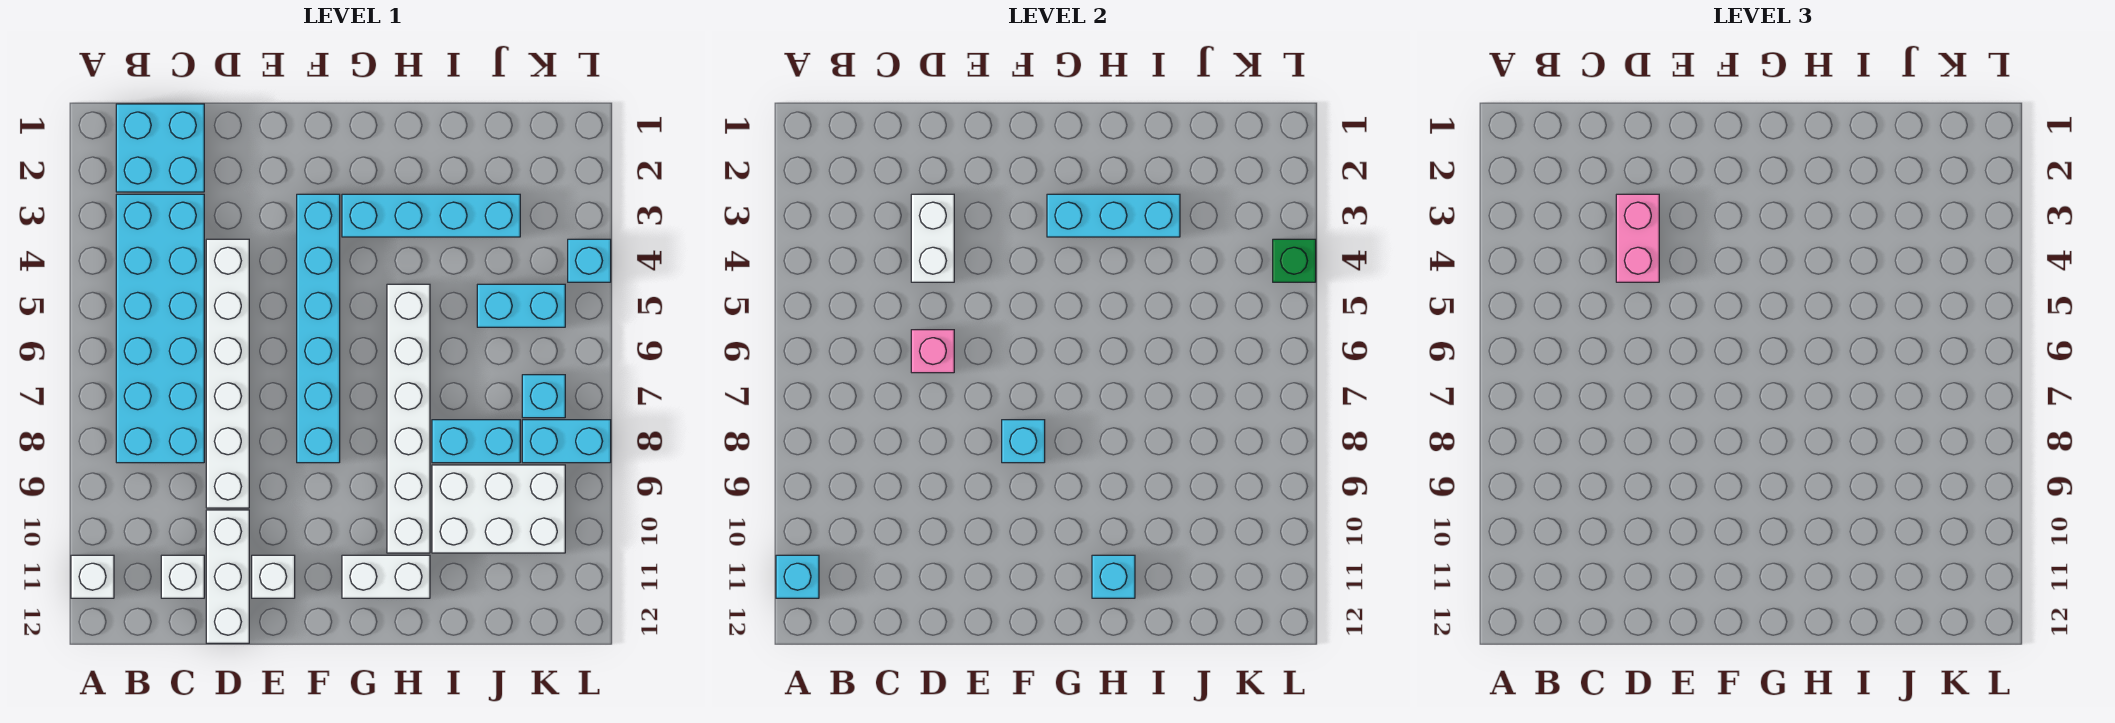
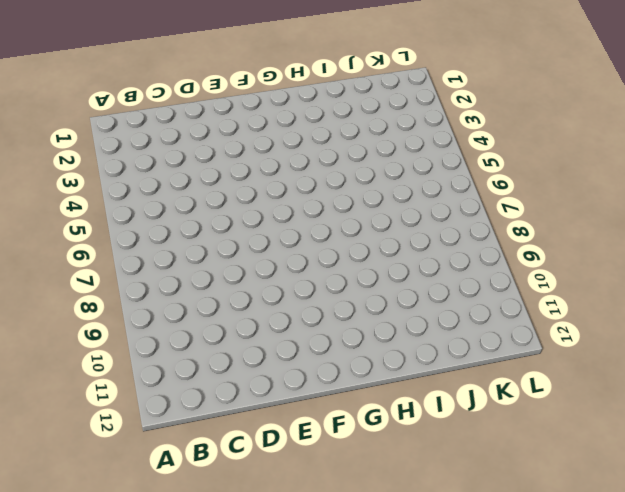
none -> white brick A11 level 1
none -> cyan brick B1:C2 level 1
none -> cyan brick B3:C8 level 1

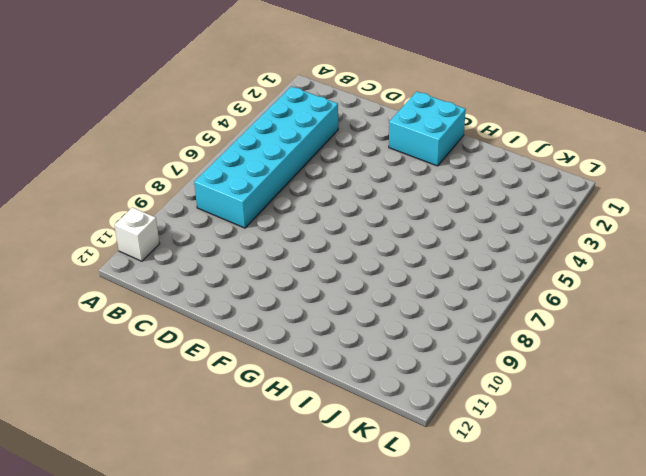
cyan brick F1:G2 level 1 -> cyan brick B1:C2 level 1
none -> white brick C11 level 1
none -> white brick D4:D9 level 1
none -> white brick D10:D12 level 1

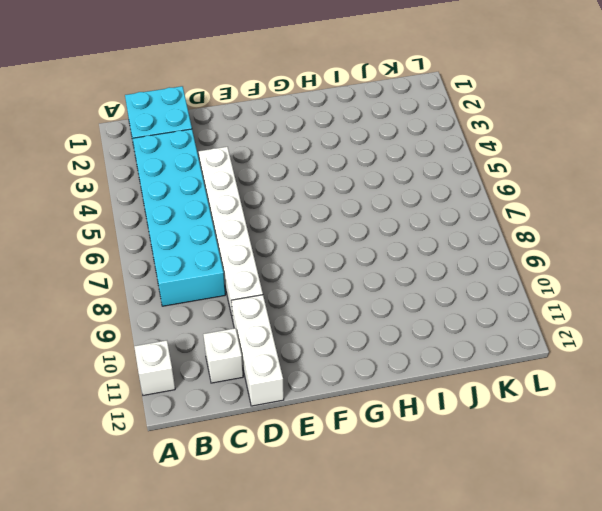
none -> white brick E11 level 1
none -> cyan brick F3:F8 level 1
none -> cyan brick G3:J3 level 1

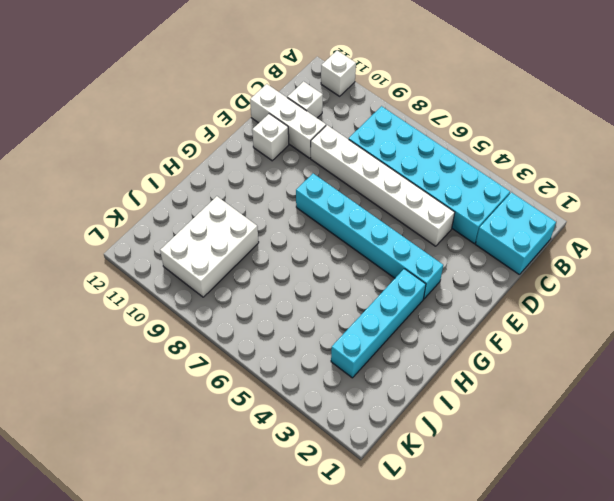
none -> white brick G11:H11 level 1
none -> white brick H5:H10 level 1
none -> cyan brick I8:J8 level 1

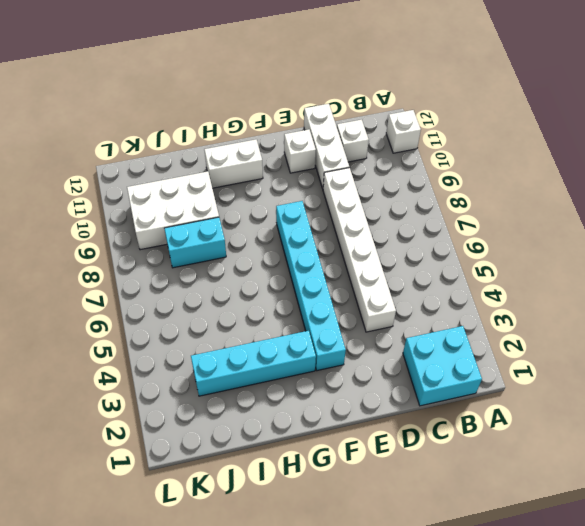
none -> cyan brick B3:C8 level 1
none -> white brick H5:H10 level 1
none -> cyan brick J5:K5 level 1

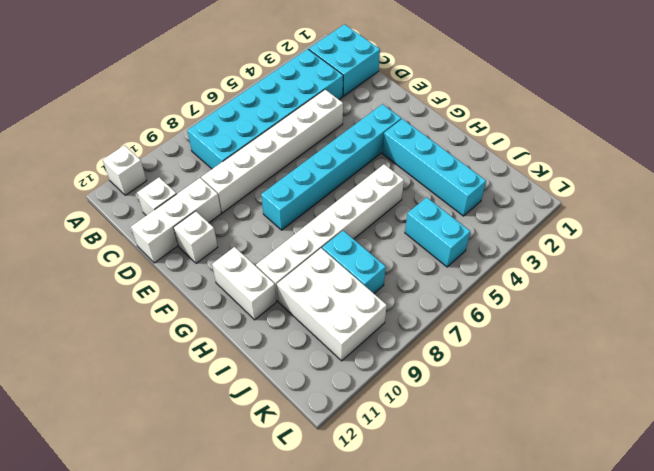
none -> cyan brick K7 level 1
none -> cyan brick K8:L8 level 1
none -> cyan brick L4 level 1

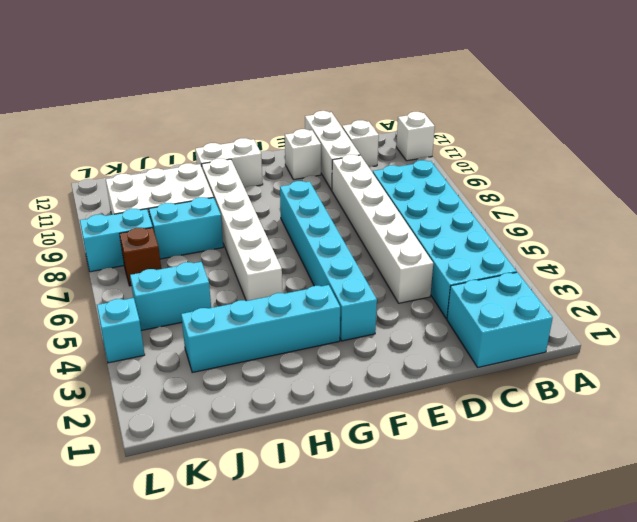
brown brick K7 level 1 -> cyan brick K7 level 1
none -> cyan brick A11 level 2
none -> white brick D3:D4 level 2
none -> pink brick D6 level 2

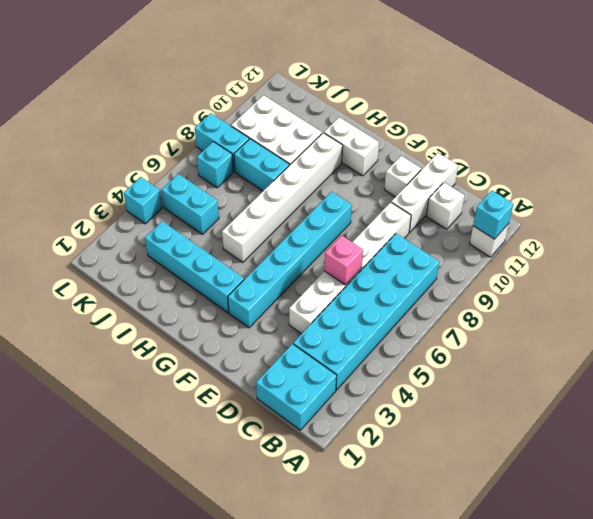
none -> white brick D3:D4 level 2
none -> cyan brick F8 level 2
none -> cyan brick G3:I3 level 2

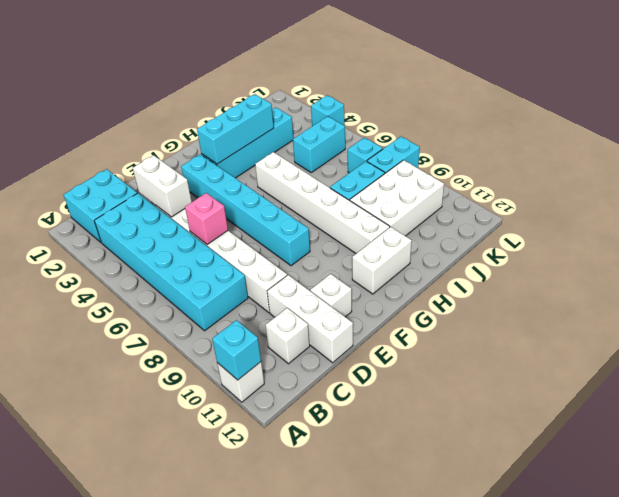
none -> cyan brick F8 level 2
none -> cyan brick H11 level 2
none -> green brick L4 level 2

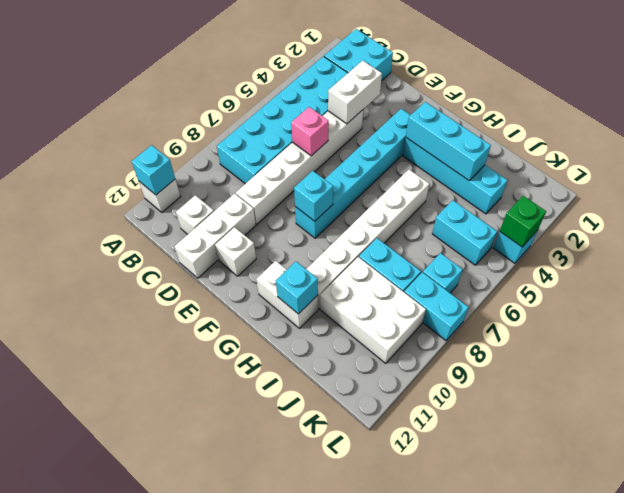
none -> pink brick D3:D4 level 3

